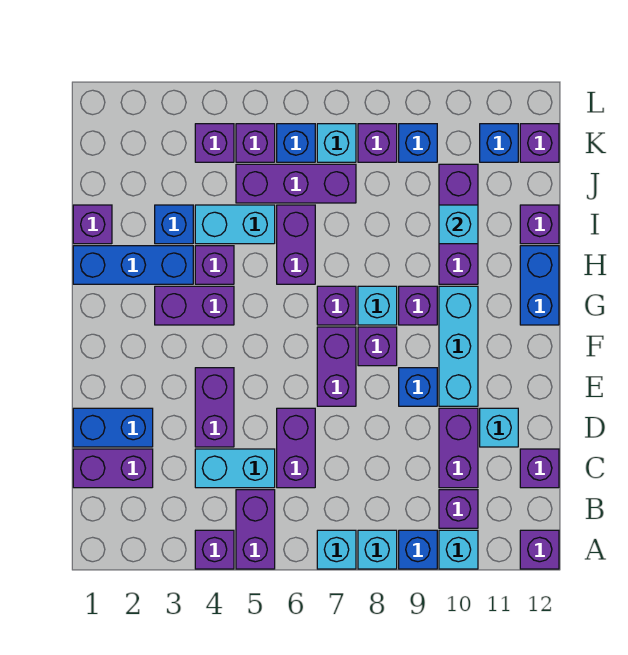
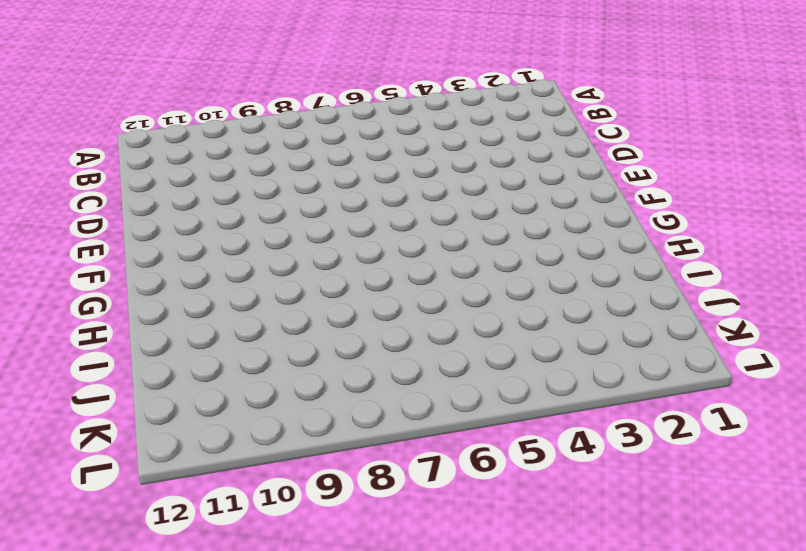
none -> purple brick A4 level 1
none -> purple brick A5:B5 level 1
none -> cyan brick A7 level 1
none -> cyan brick A8 level 1

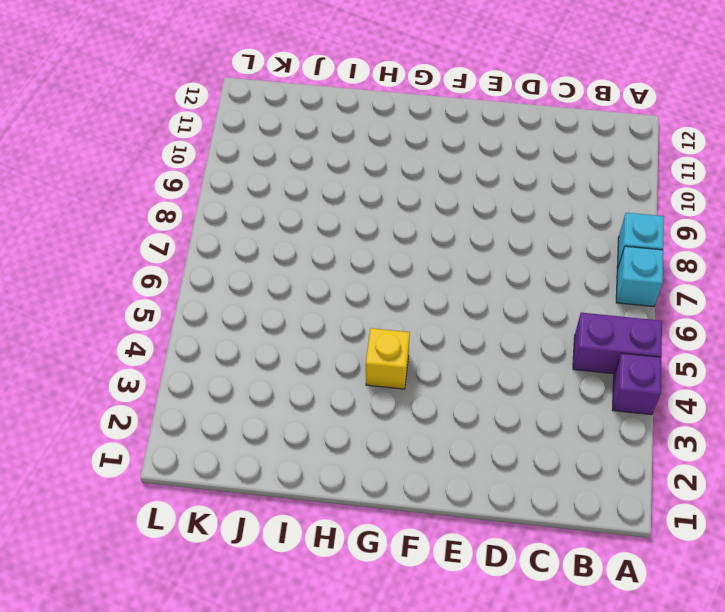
yellow brick G4 level 1 -> purple brick G3:G4 level 1
none -> blue brick A9 level 1
none -> cyan brick A10 level 1
none -> purple brick A12 level 1
none -> purple brick B10 level 1

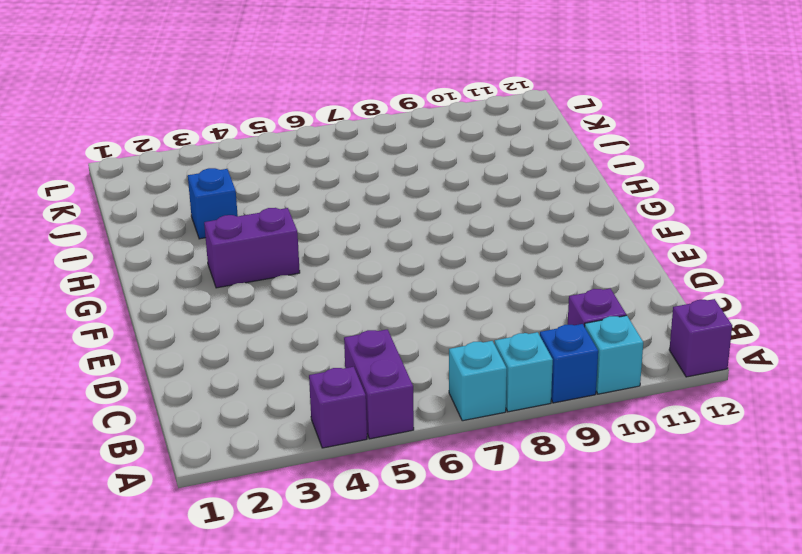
none -> purple brick C1:C2 level 1
none -> cyan brick C4:C5 level 1
none -> purple brick C6:D6 level 1
none -> purple brick C10:D10 level 1

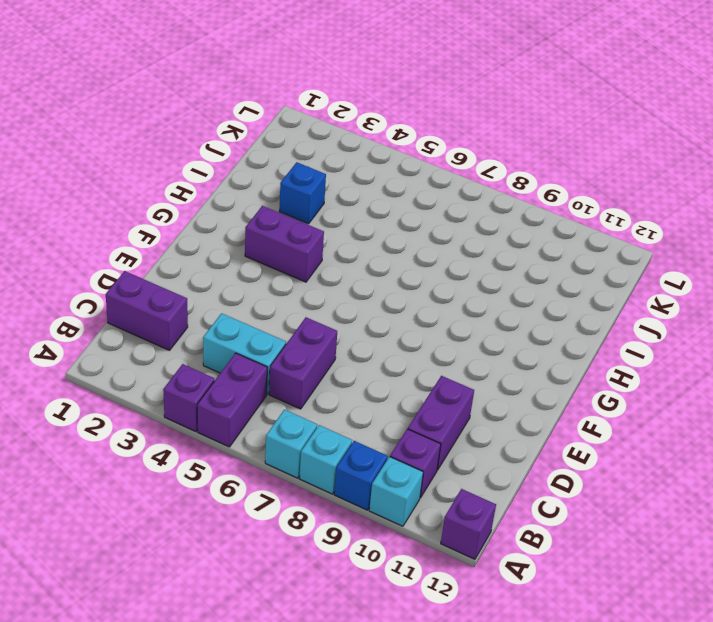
none -> purple brick C12 level 1
none -> blue brick D1:D2 level 1
none -> purple brick D4:E4 level 1
none -> cyan brick D11 level 1

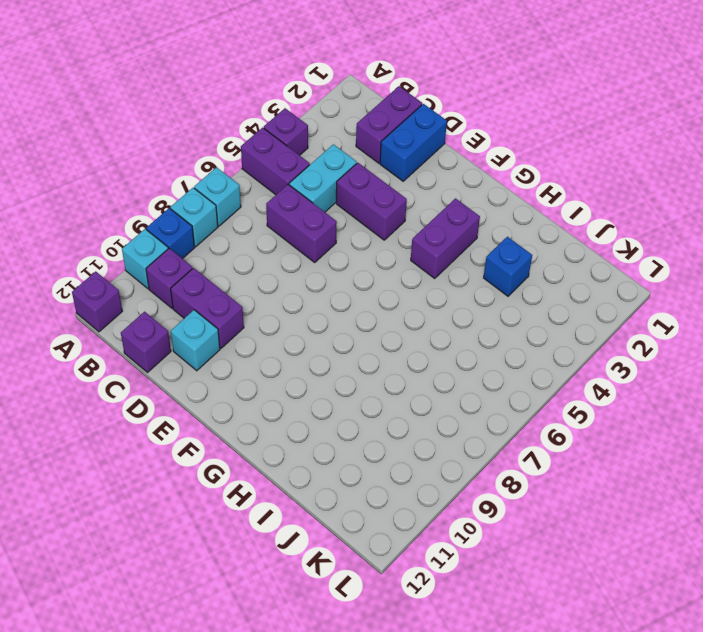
none -> purple brick E7:F7 level 1
none -> blue brick E9 level 1
none -> cyan brick E10:G10 level 1
none -> purple brick F8 level 1

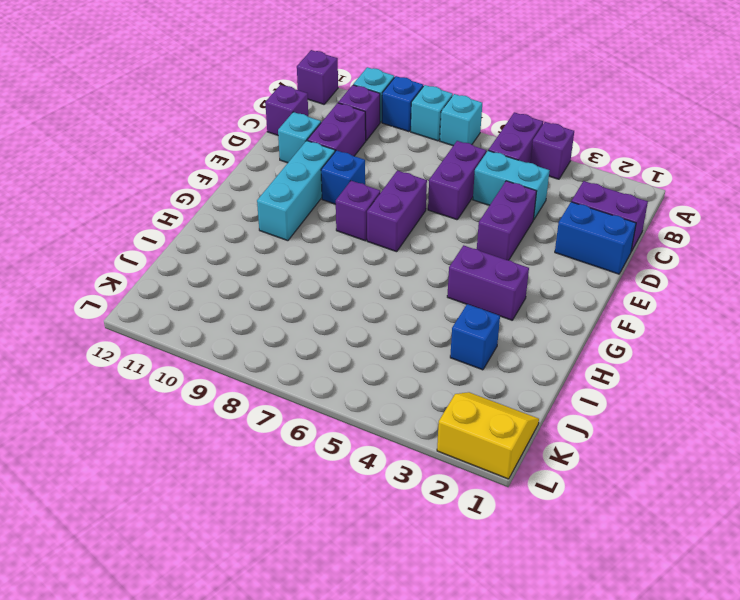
yellow slope K1:L2 level 1 top L -> none
none -> purple brick G7 level 1
none -> cyan brick G8 level 1
none -> purple brick G9 level 1
none -> blue brick G12:H12 level 1

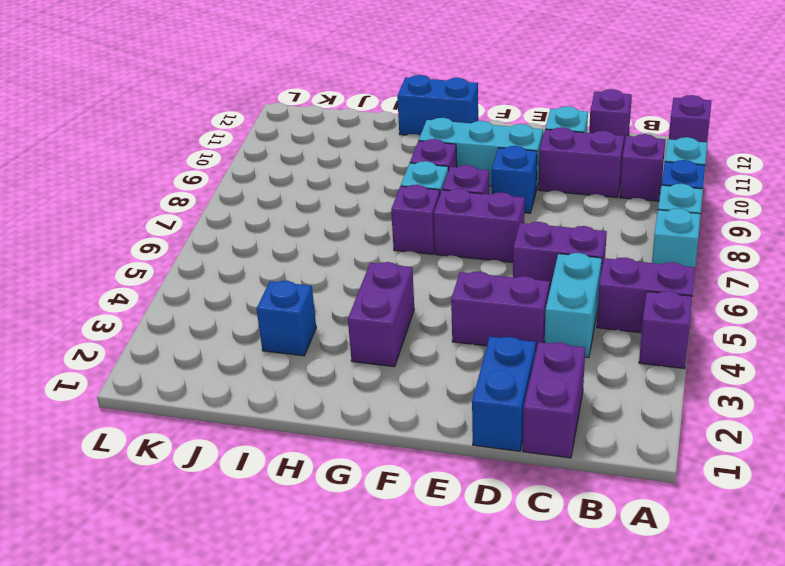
none -> blue brick H1:H3 level 1
none -> purple brick H4 level 1
none -> purple brick H6:I6 level 1
none -> purple brick H10:J10 level 1

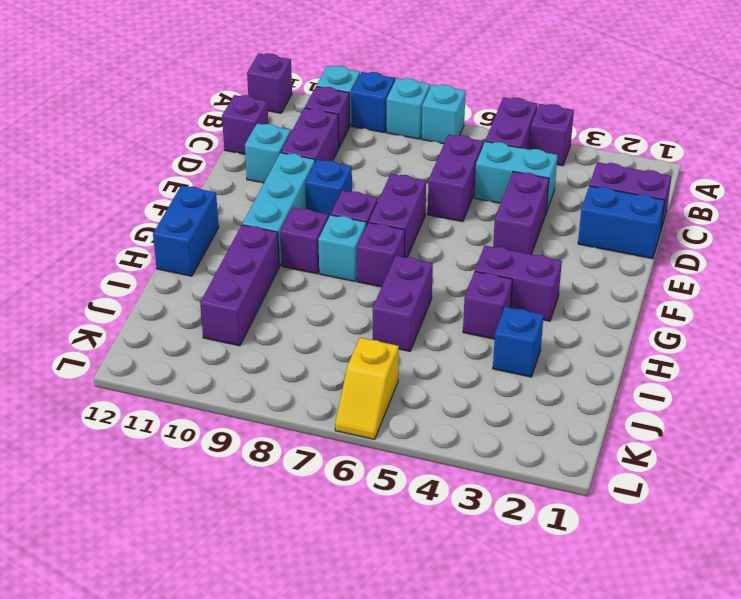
yellow slope K6:L6 level 1 top K -> blue brick K6 level 1
none -> blue brick H1:H3 level 1
none -> purple brick I1 level 1
none -> cyan brick I4:I5 level 1
none -> purple brick I12 level 1

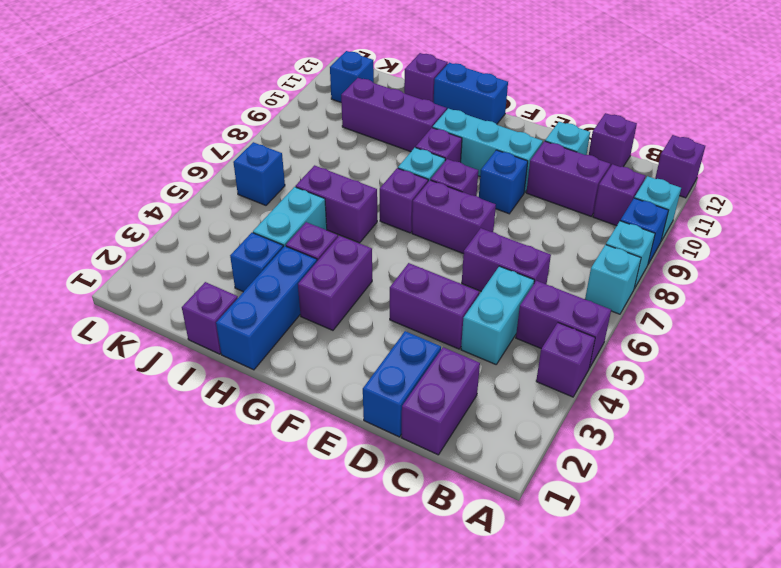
none -> purple brick J5:J7 level 1
none -> purple brick K4 level 1
none -> purple brick K5 level 1
none -> cyan brick K7 level 1

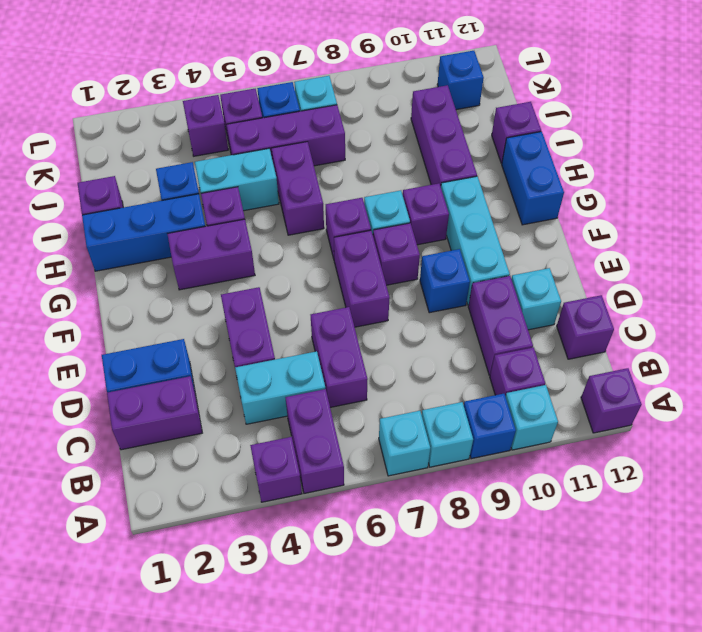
none -> purple brick K8 level 1
none -> blue brick K9 level 1
none -> purple brick K12 level 1
none -> cyan brick I10 level 2

